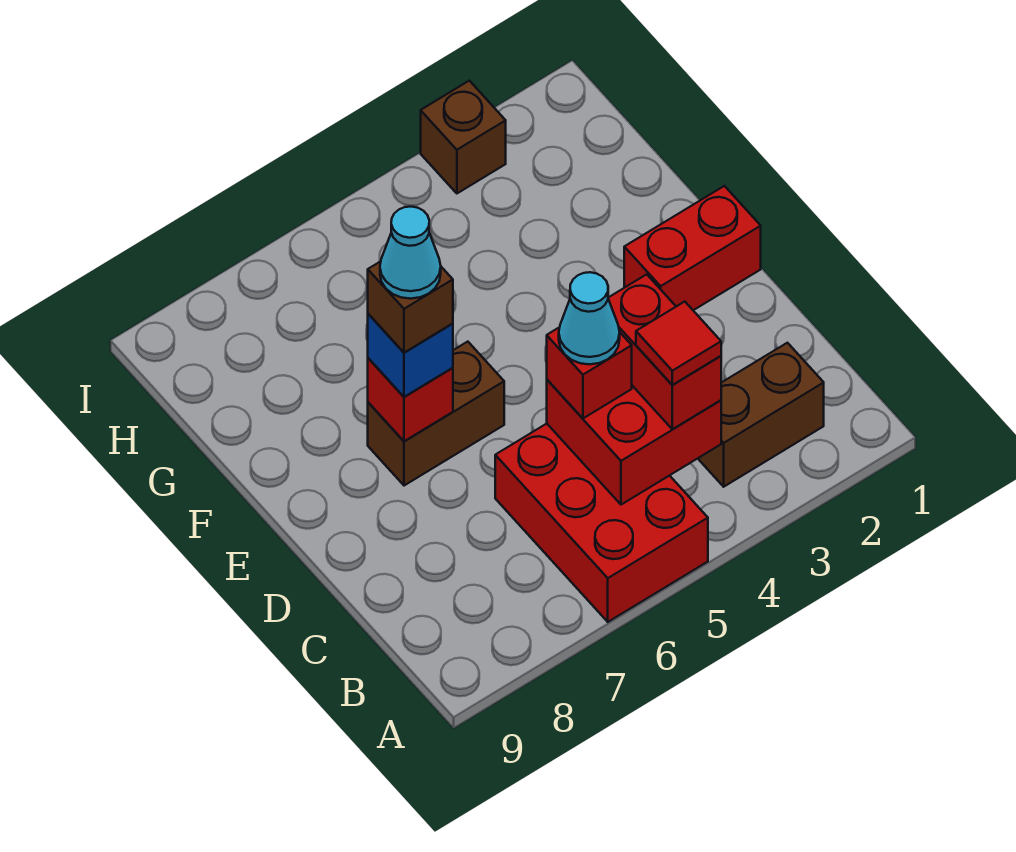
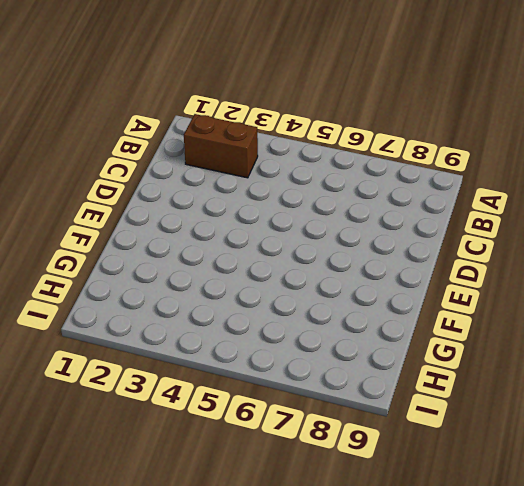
none -> red brick A5:C6 level 1
none -> red brick E1:E2 level 1
none -> brown brick E6:E7 level 1

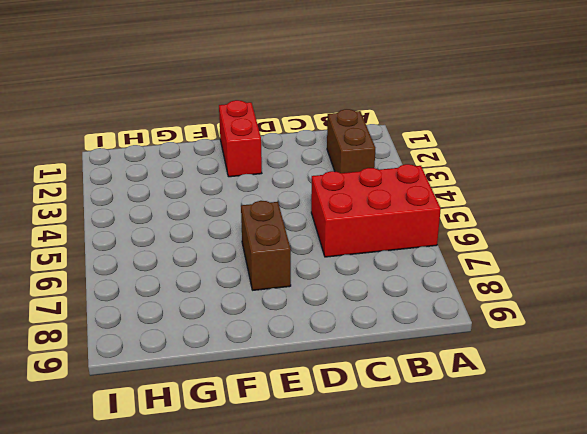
none -> brown brick I3 level 1
none -> red brick B4:C5 level 2
none -> red brick E7 level 2

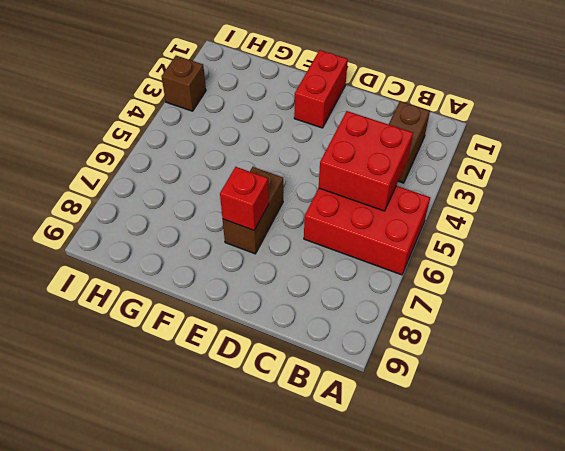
none -> red brick B4:C4 level 3
none -> red brick C5 level 3
none -> blue brick E7 level 3

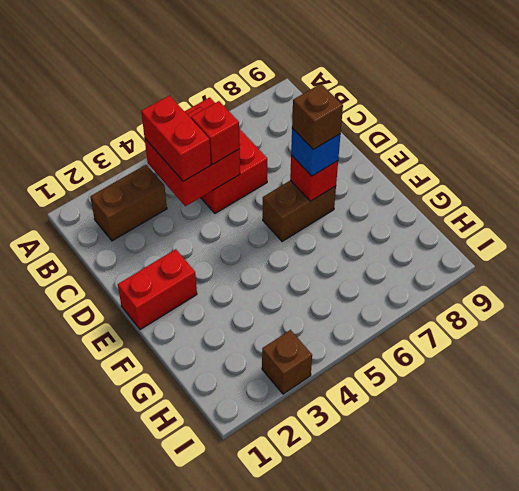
none -> red tile B4 level 4
none -> cyan cone C5 level 4
none -> cyan cone E7 level 5

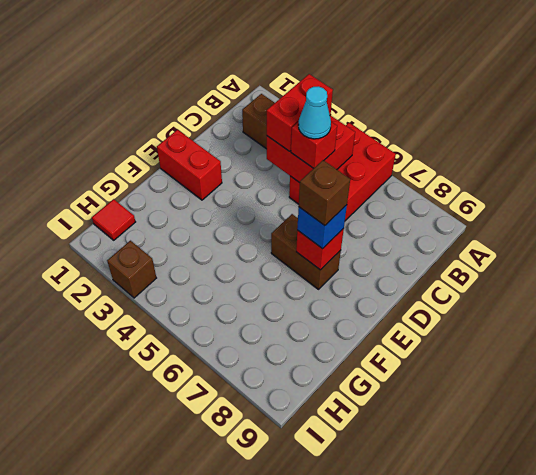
red tile H1 level 1 -> red tile B4 level 4
none -> cyan cone E7 level 5

